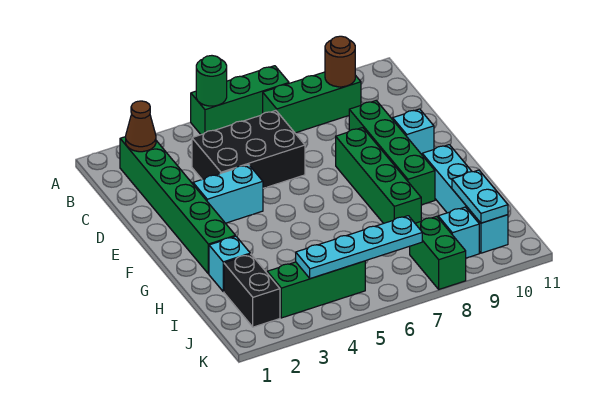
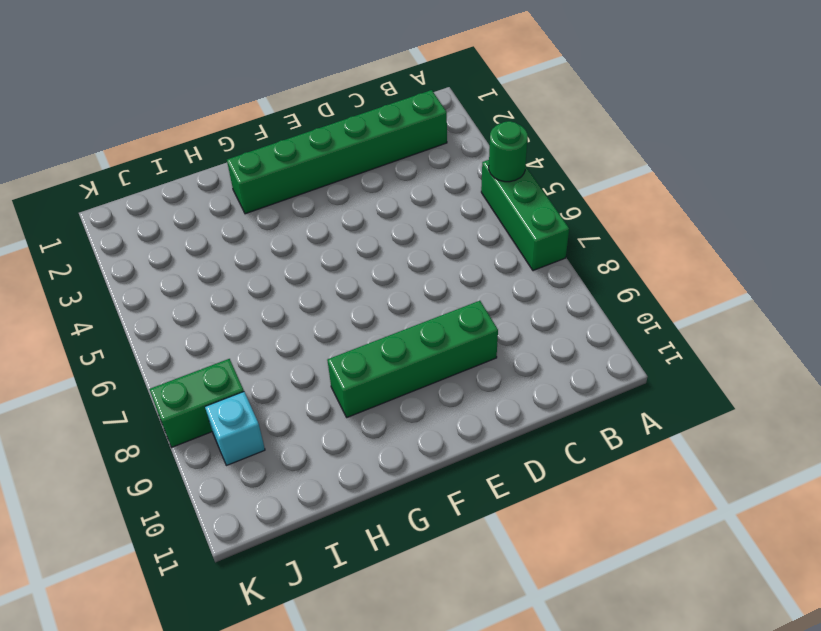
none -> green brick B7:B9 level 1
none -> black brick C4:D6 level 1
none -> cyan brick E3:E4 level 1

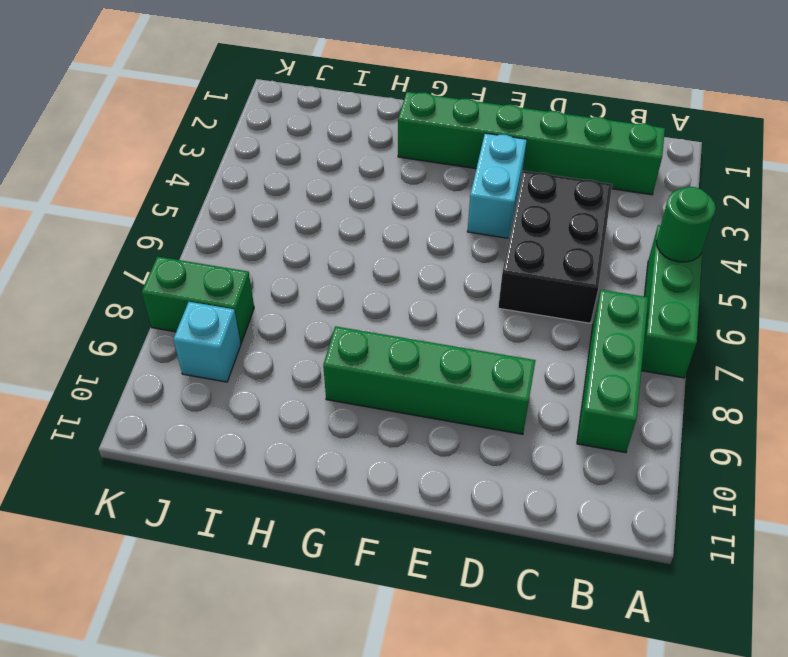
none -> green brick E8:H8 level 1
none -> cyan brick E10 level 1
none -> cyan brick G10:J10 level 1

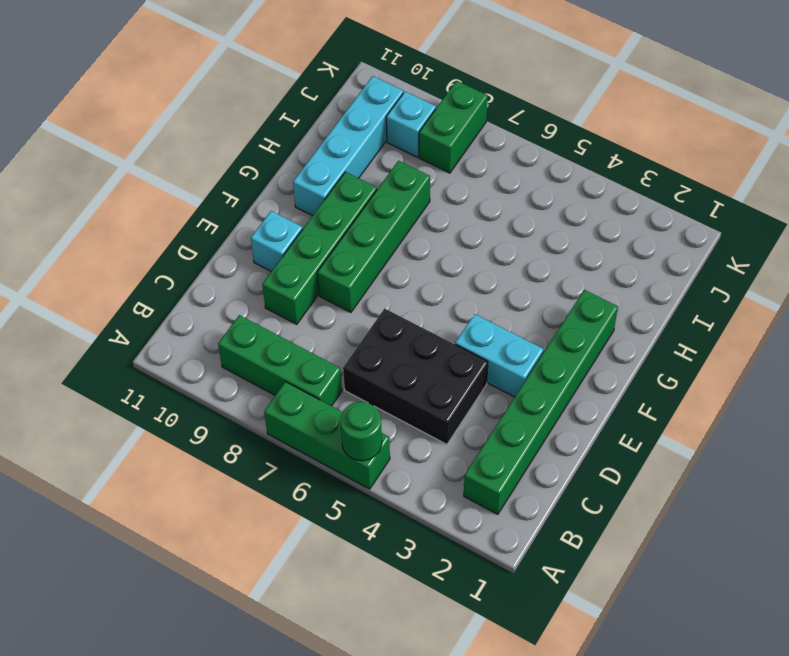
none -> cyan brick H2 level 1
none -> black brick I2:J2 level 1
none -> green brick J3:J5 level 1

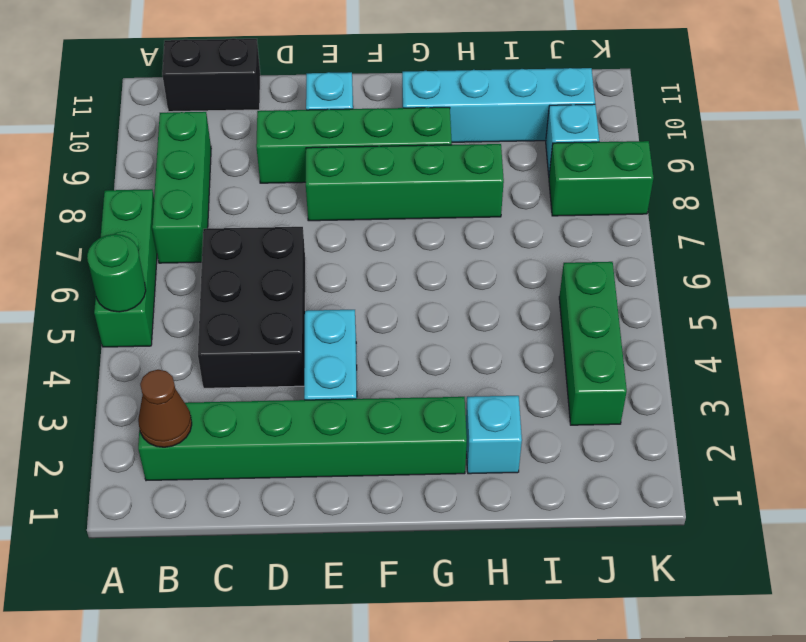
black brick B11:C11 level 1 -> black brick I2:J2 level 1
none -> brown round brick B9 level 2
none -> cyan plate I10:J10 level 2
none -> cyan plate J4:J7 level 2

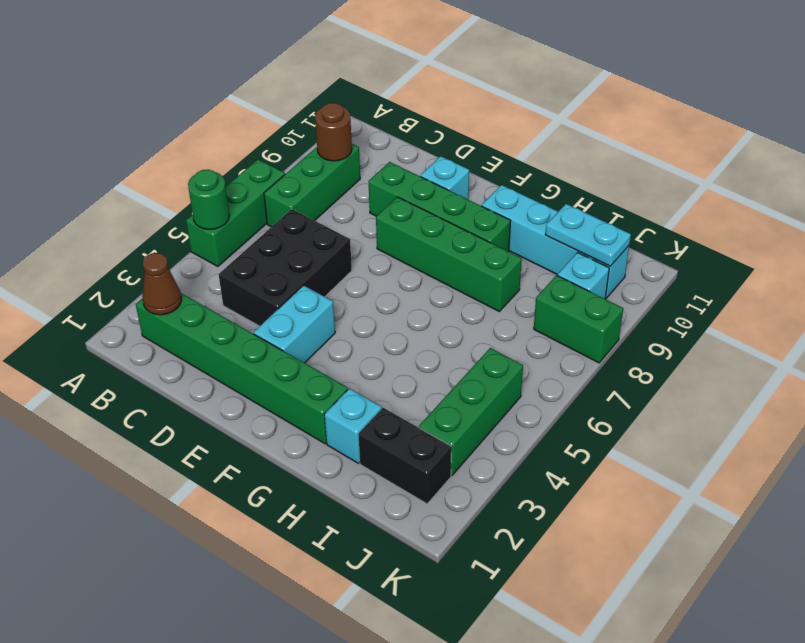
none -> cyan plate J4:J7 level 2

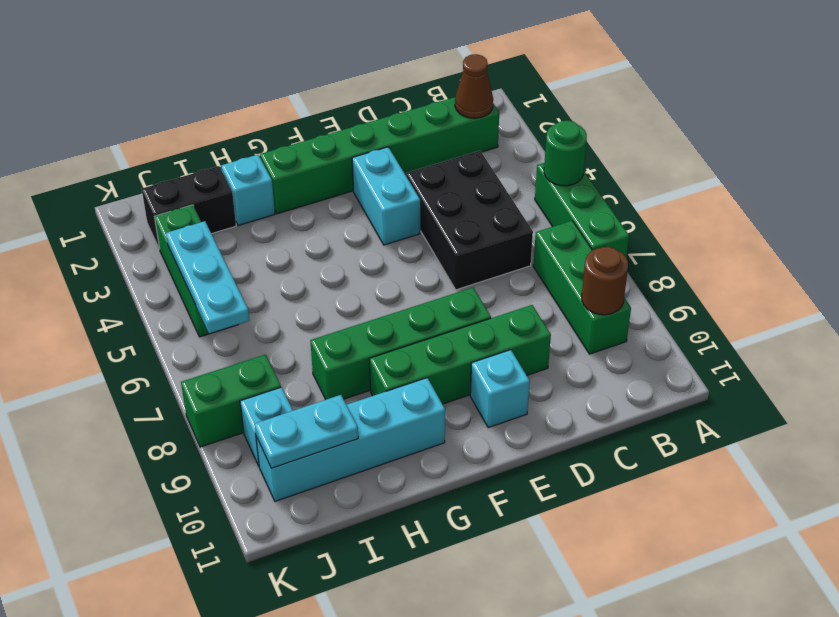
cyan plate J4:J6 level 2 -> cyan plate J4:J7 level 2

